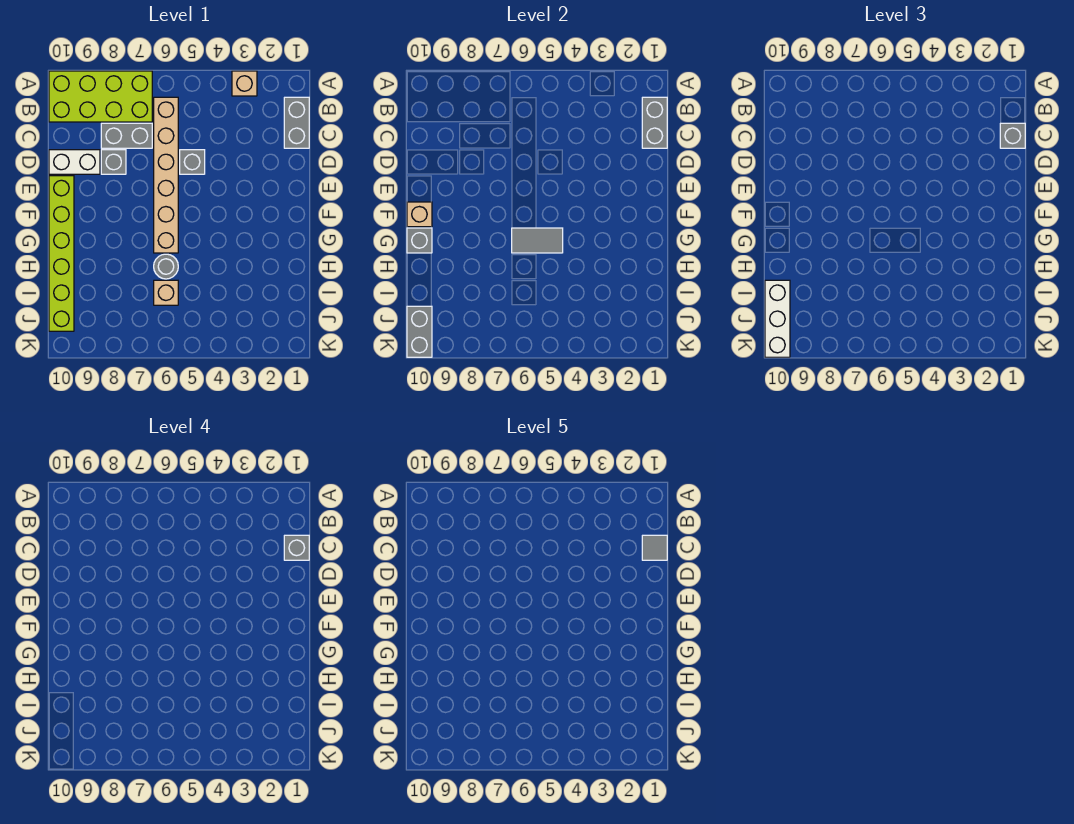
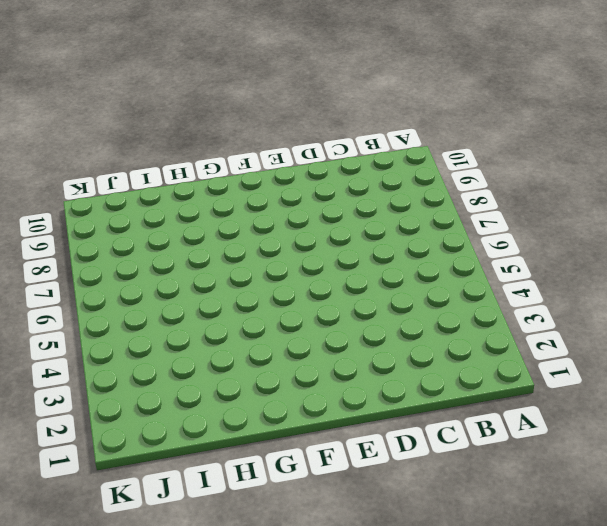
none -> tan brick A3 level 1
none -> lime brick A7:B10 level 1
none -> grey brick B1:C1 level 1

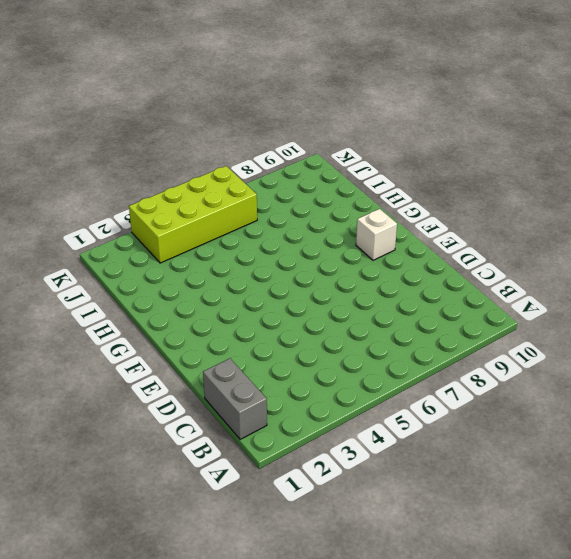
white brick F9 level 1 -> none
lime brick J3:K6 level 1 -> lime brick A7:B10 level 1
none -> tan brick A3 level 1
none -> tan brick B6:G6 level 1
none -> grey brick C7:C8 level 1

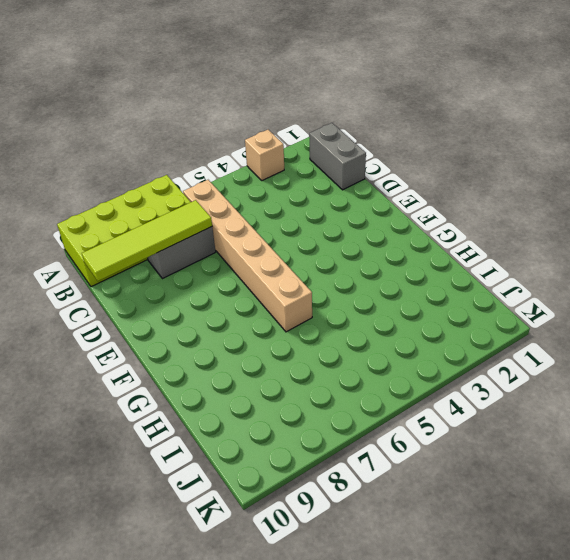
lime tile C7:C10 level 2 -> none
none -> grey brick D5 level 1
none -> grey brick D8 level 1
none -> white brick D9:D10 level 1

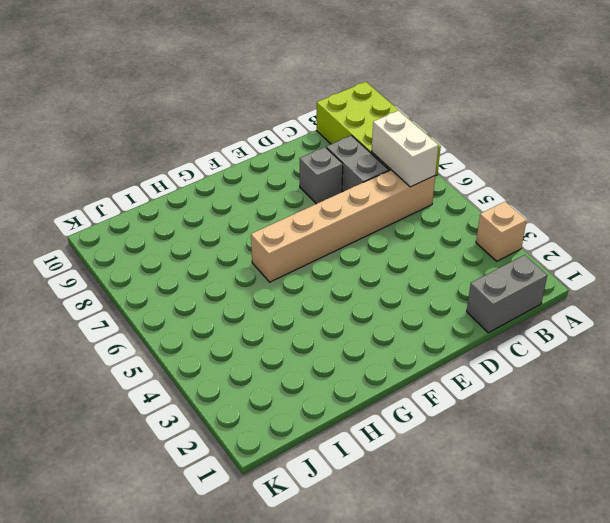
white brick B6:B7 level 2 -> white brick D9:D10 level 1
none -> grey brick D5 level 1
none -> lime brick E10:J10 level 1
none -> grey round brick H6 level 1

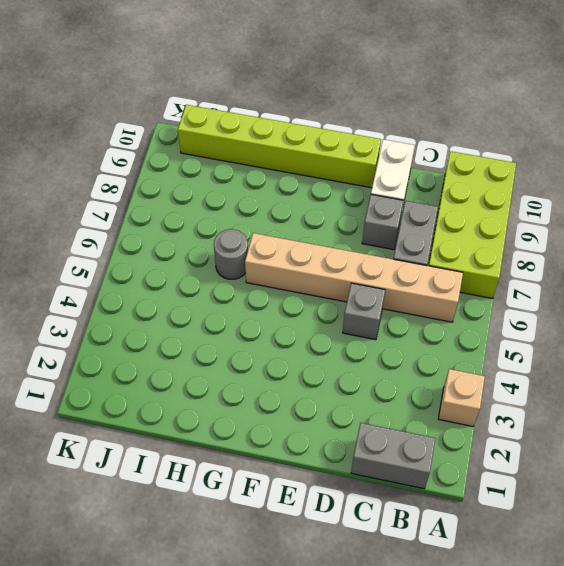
none -> tan brick I6 level 1
none -> grey brick B1:C1 level 2
none -> tan brick F10 level 2

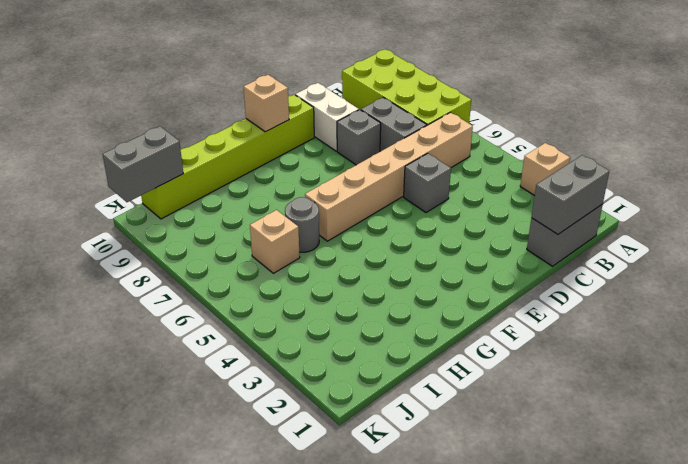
none -> grey tile G5:G6 level 2
none -> grey brick G10 level 2
none -> grey brick C1 level 3

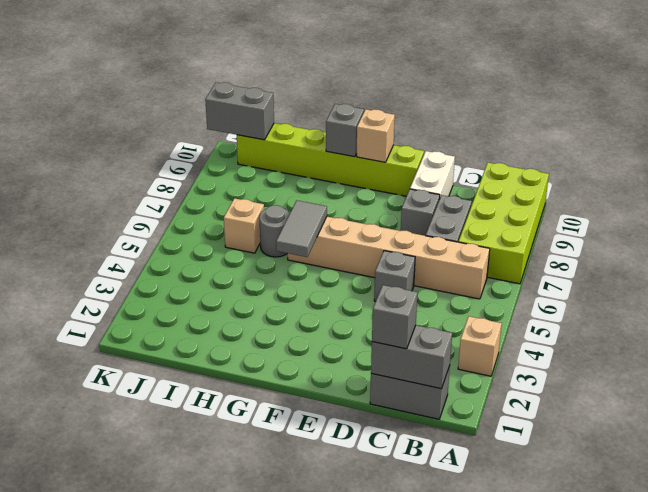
none -> white brick I10:K10 level 3
none -> grey brick C1 level 4
none -> grey tile C1 level 5

